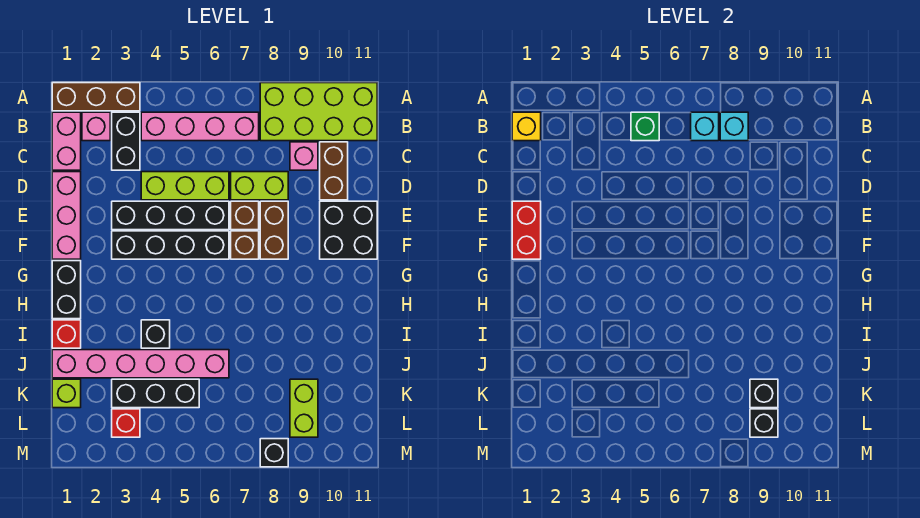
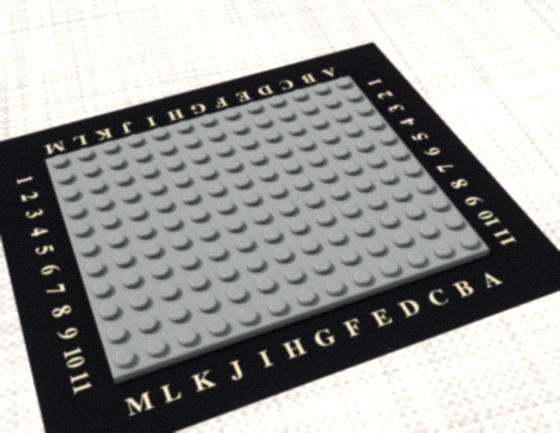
none -> brown brick A1:A3 level 1
none -> lime brick A8:B11 level 1
none -> pink brick B1:C1 level 1
none -> pink brick B2 level 1

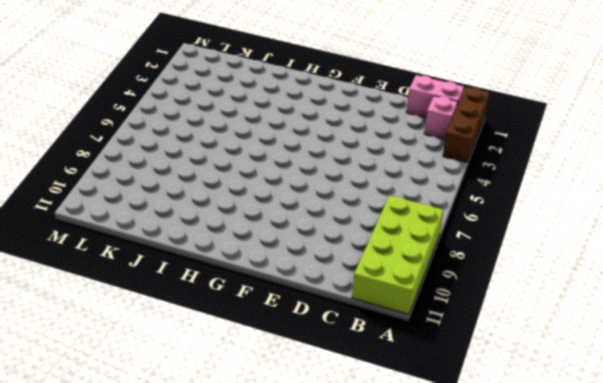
none -> black brick B3:C3 level 1
none -> pink brick B4:B7 level 1
none -> pink brick C9 level 1
none -> brown brick C10:D10 level 1

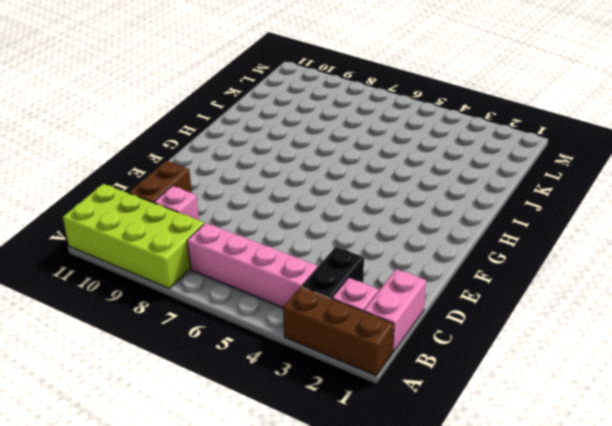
none -> pink brick D1:F1 level 1
none -> lime brick D4:D6 level 1
none -> lime brick D7:D8 level 1
none -> black brick E3:E6 level 1

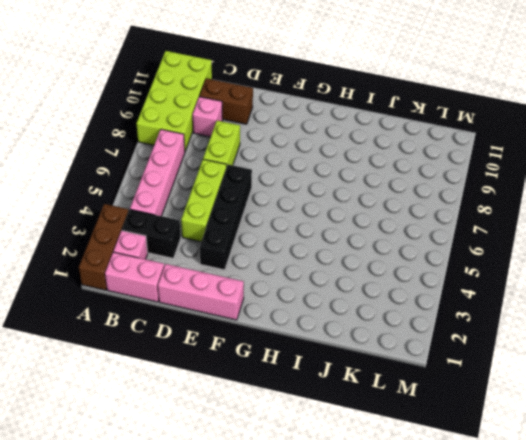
none -> brown brick E7 level 1
none -> brown brick E8:F8 level 1
none -> black brick E10:F11 level 1
none -> black brick F3:F6 level 1

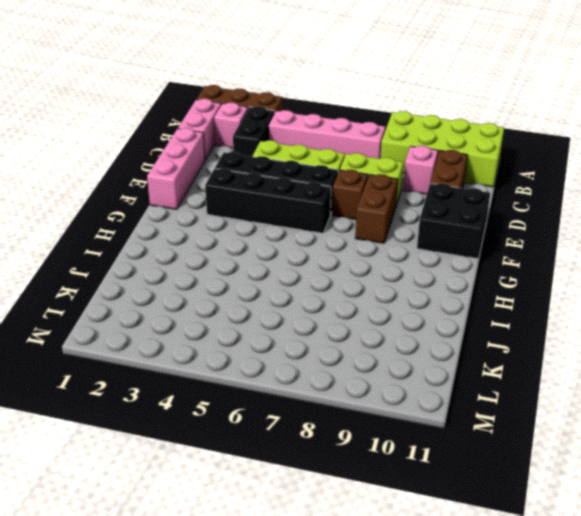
none -> brown brick F7 level 1
none -> black brick G1:H1 level 1
none -> red brick I1 level 1
none -> black brick I4 level 1

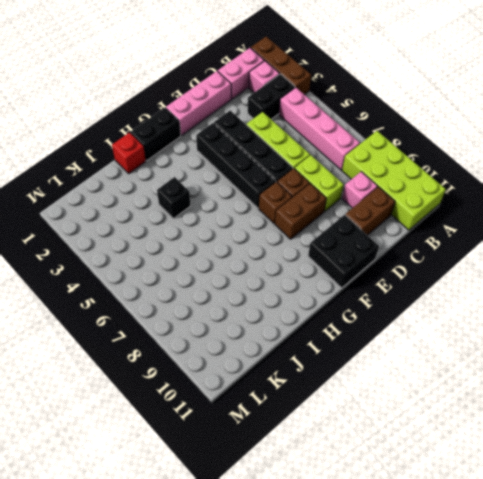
none -> pink brick J1:J6 level 1
none -> lime brick K1 level 1
none -> black brick K3:K5 level 1
none -> lime brick K9:L9 level 1

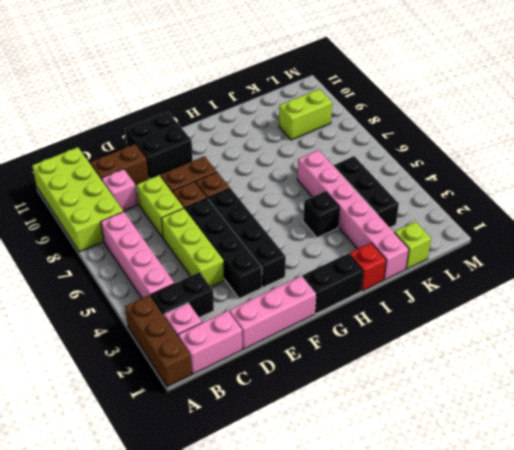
none -> red brick L3 level 1
none -> black brick M8 level 1
none -> yellow brick B1 level 2
none -> green brick B5 level 2

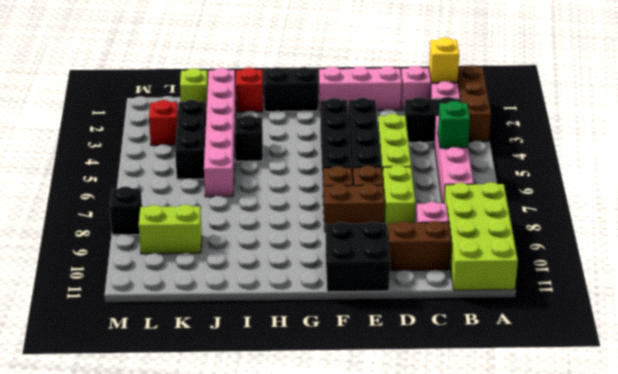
none -> cyan brick B7 level 2
none -> cyan brick B8 level 2
none -> red brick E1:F1 level 2
none -> black brick K9 level 2

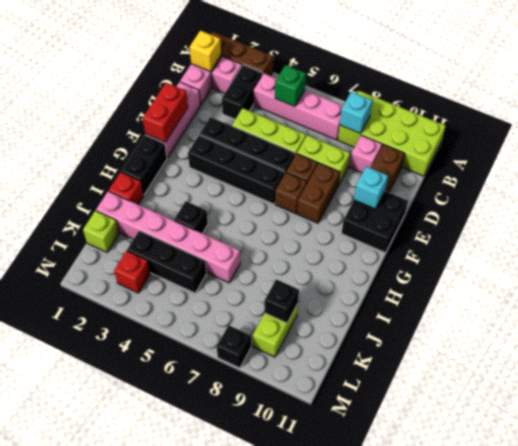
cyan brick E10 level 2 -> cyan brick B7 level 2
none -> black brick L9 level 2

